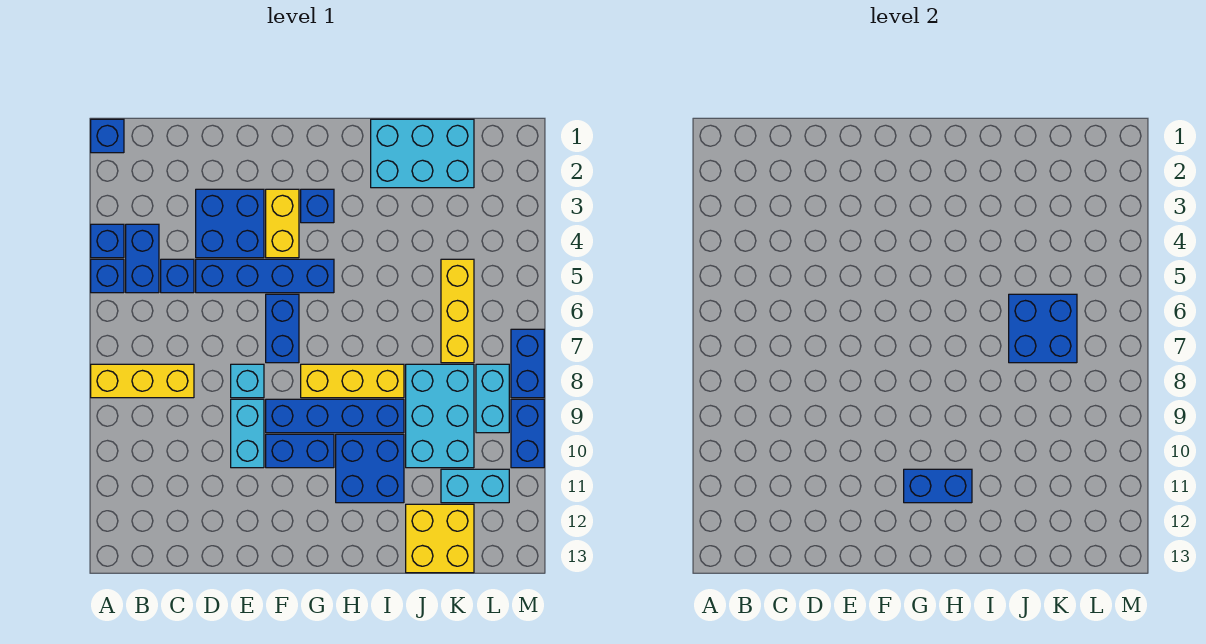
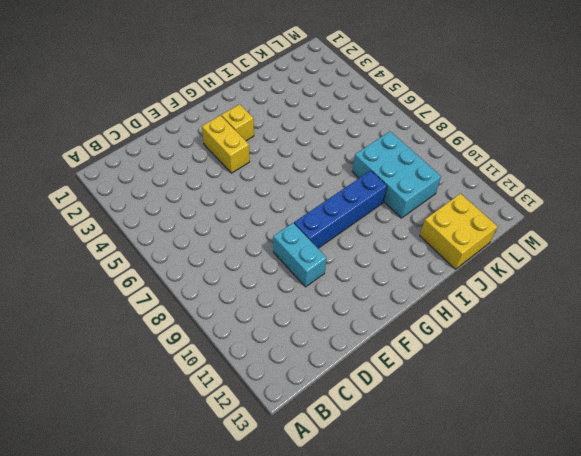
yellow brick G3 level 1 -> blue brick G3 level 1
none -> blue brick A1 level 1
none -> blue brick A4 level 1
none -> blue brick A5 level 1

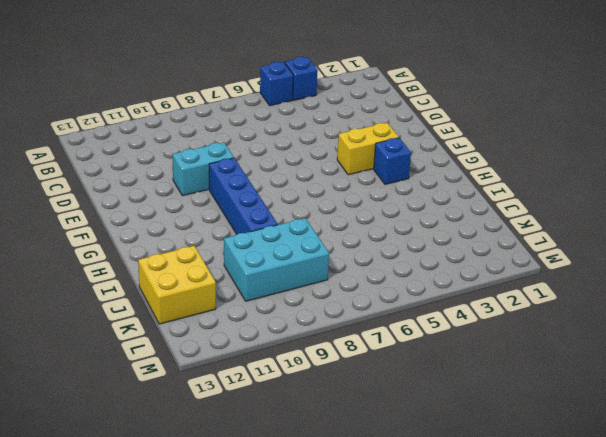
none -> blue brick A1 level 1
none -> yellow brick A8:C8 level 1
none -> blue brick B4:B5 level 1

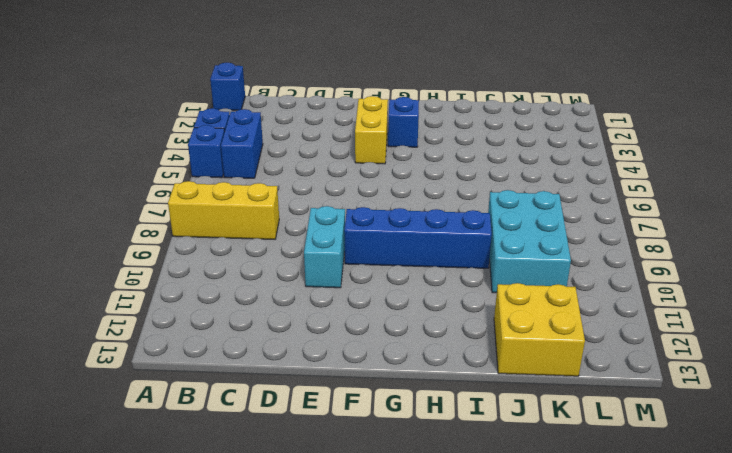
none -> blue brick C5 level 1
none -> blue brick D3:E4 level 1
none -> blue brick D5:G5 level 1

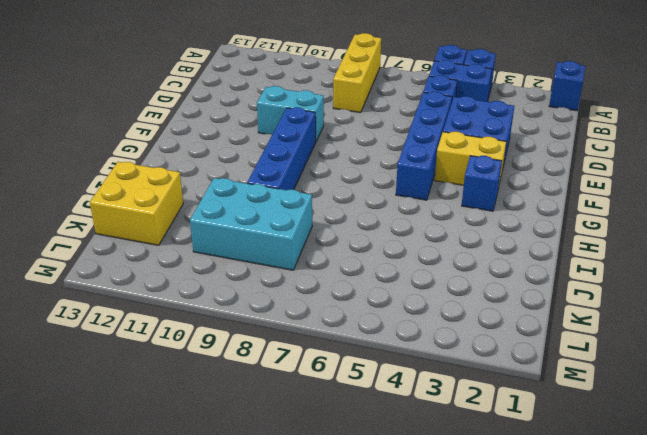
none -> cyan brick E8 level 1
none -> blue brick F6:F7 level 1
none -> blue brick F10:G10 level 1

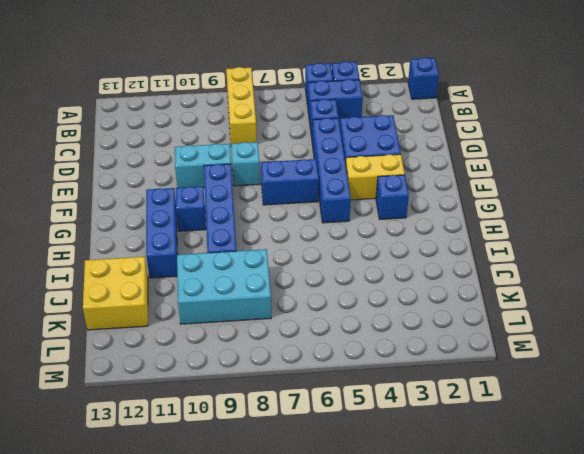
blue brick G10 level 1 -> blue brick F10:G10 level 1
blue brick G11:I11 level 1 -> blue brick H10:I11 level 1
none -> yellow brick G8:I8 level 1
none -> cyan brick I1:K2 level 1
none -> yellow brick K5:K7 level 1

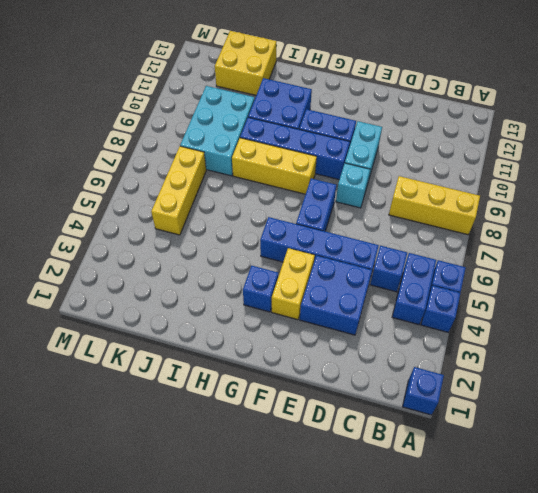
none -> cyan brick I1:K2 level 1
none -> cyan brick K11:L11 level 1
none -> cyan brick L8:L9 level 1

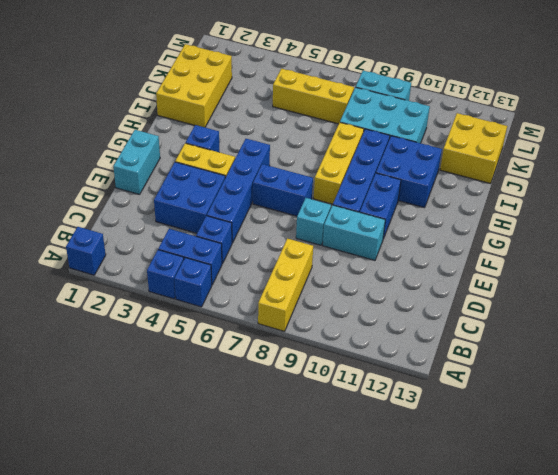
cyan brick E1:F1 level 1 -> cyan brick K11:L11 level 1
yellow brick I1:K2 level 1 -> cyan brick I1:K2 level 1
none -> blue brick M7:M8 level 1
none -> blue brick M9:M10 level 1
none -> blue brick G11:H11 level 2

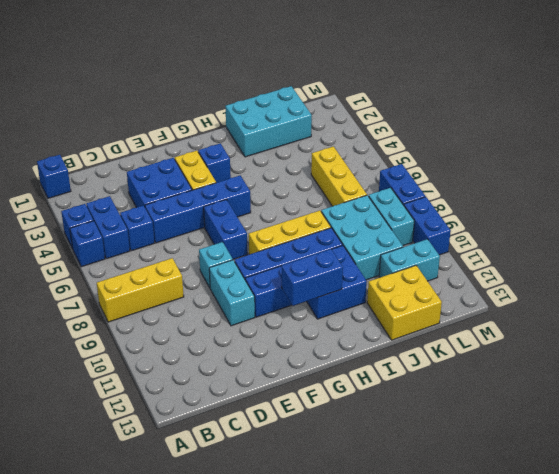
none -> blue brick J6:K7 level 2

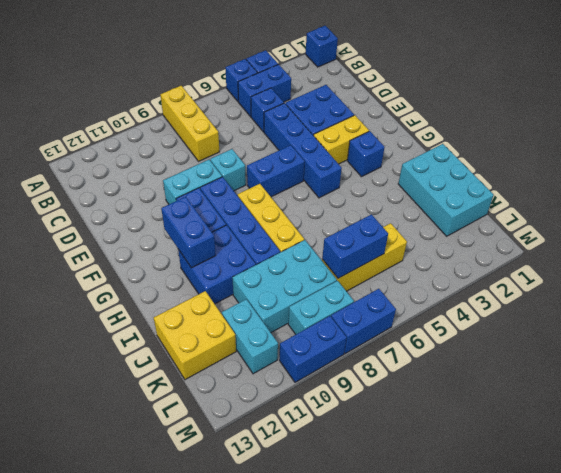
blue brick K6:K7 level 2 -> blue brick J6:K7 level 2

